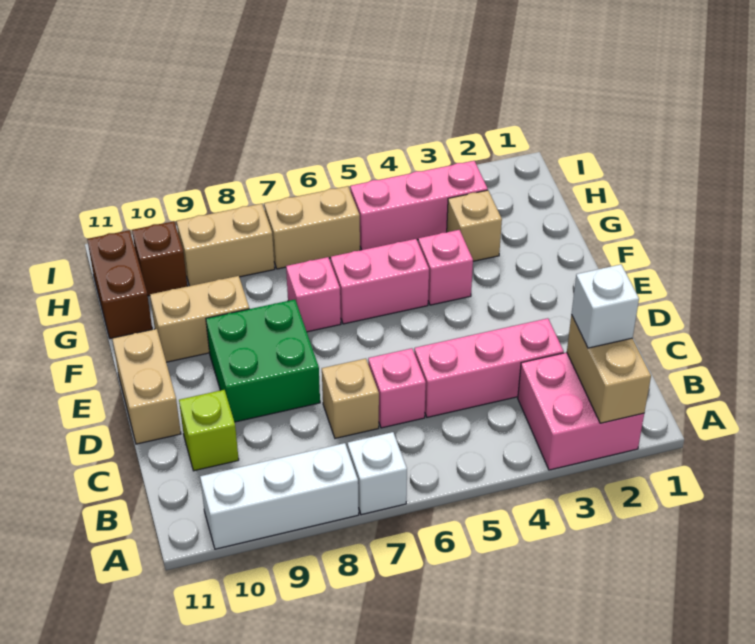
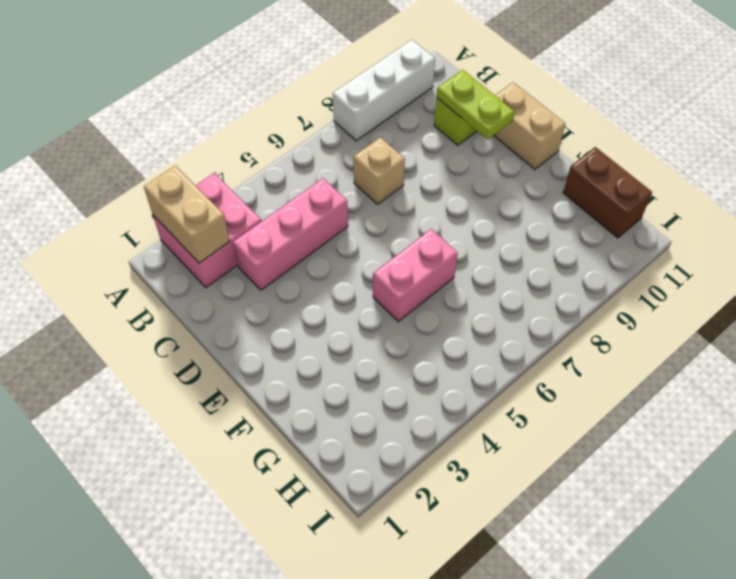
lime plate C10:D10 level 2 -> none
none -> white brick A7 level 1
none -> pink brick C6 level 1
none -> green brick D8:E9 level 1

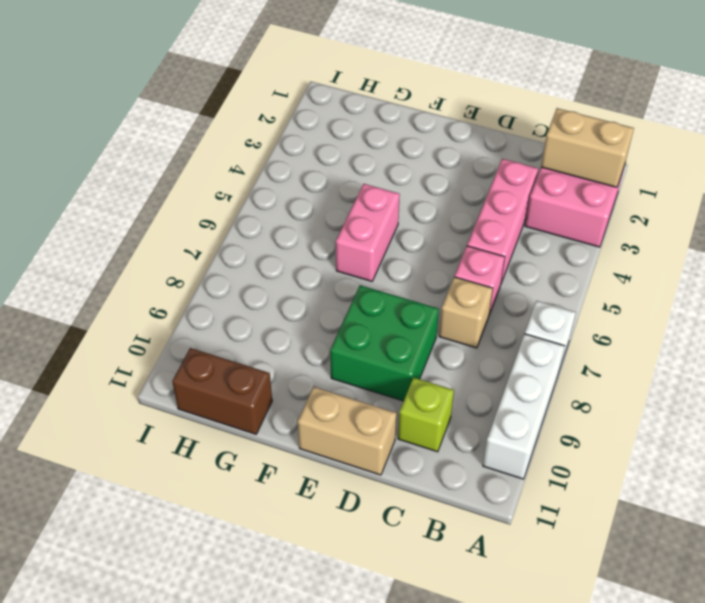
none -> pink brick F4 level 1
none -> pink brick F7 level 1
none -> tan brick F9:F10 level 1

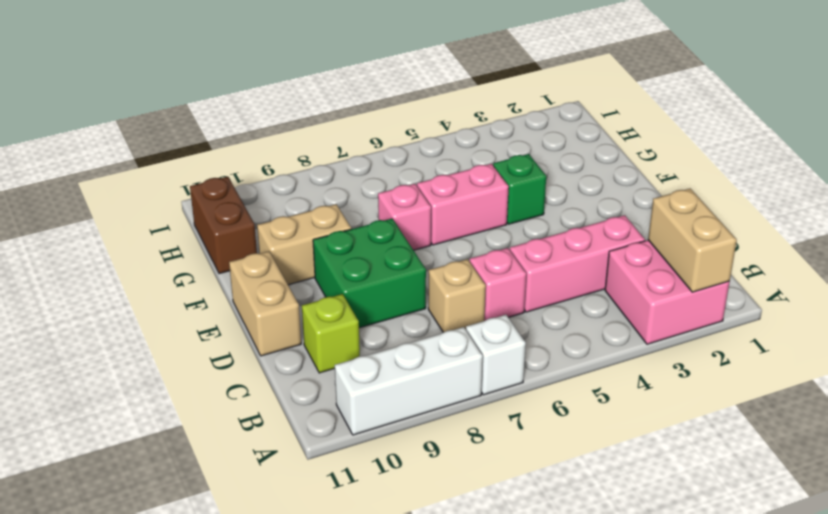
green brick F4 level 1 -> pink brick F4 level 1
none -> tan brick G3 level 1
none -> pink brick H3:H5 level 1
none -> tan brick H6:H7 level 1

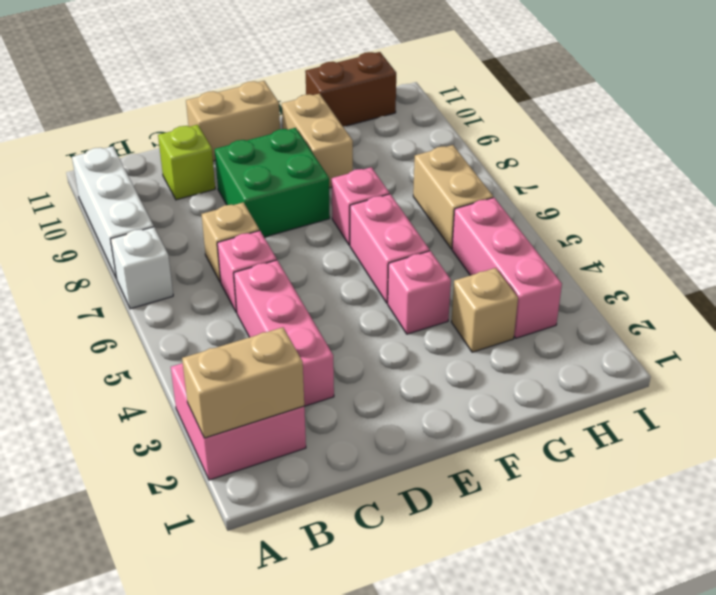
none -> tan brick H8:H9 level 1
none -> brown brick H10 level 1
none -> white brick B2 level 3

